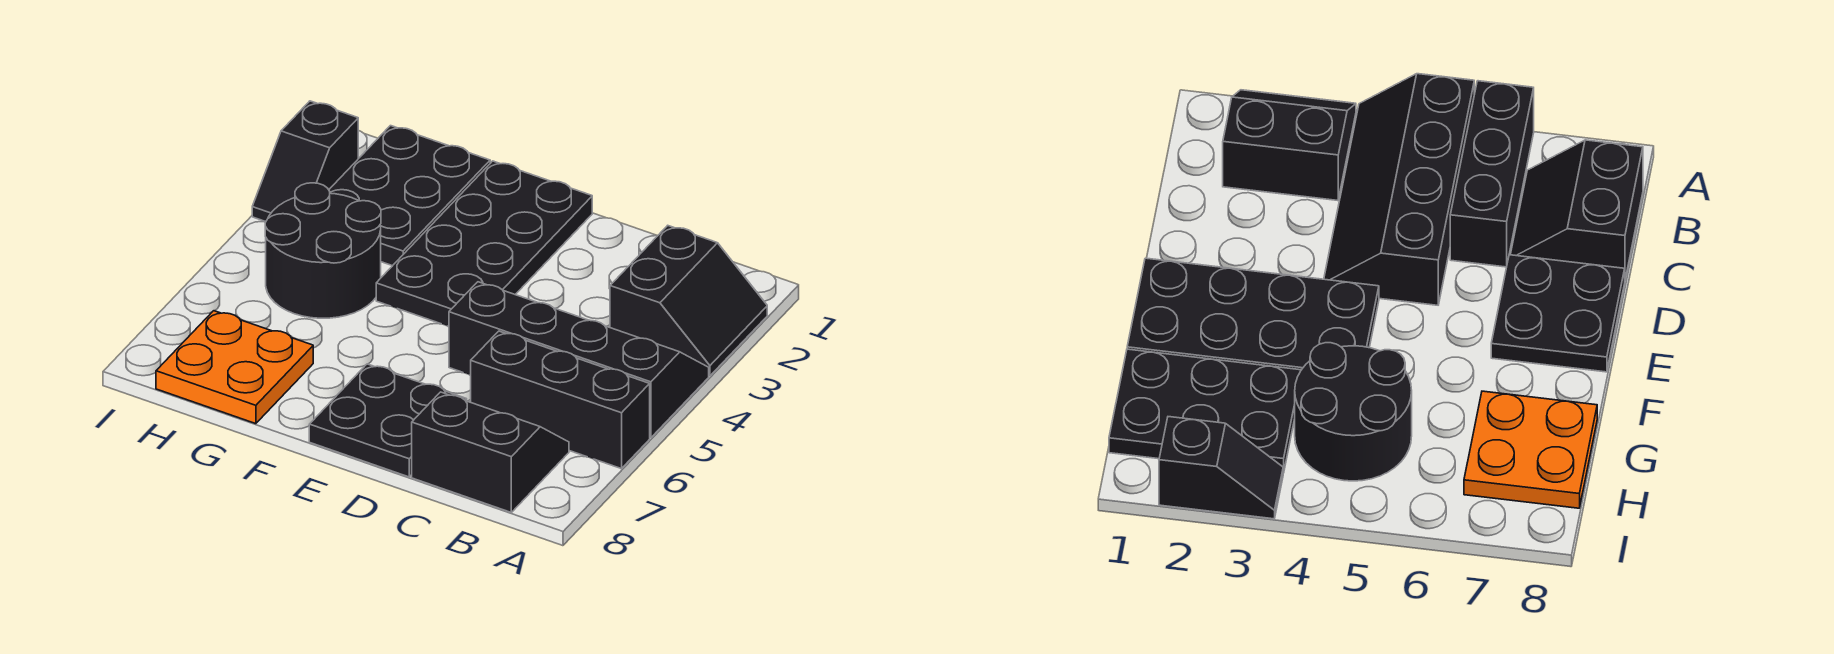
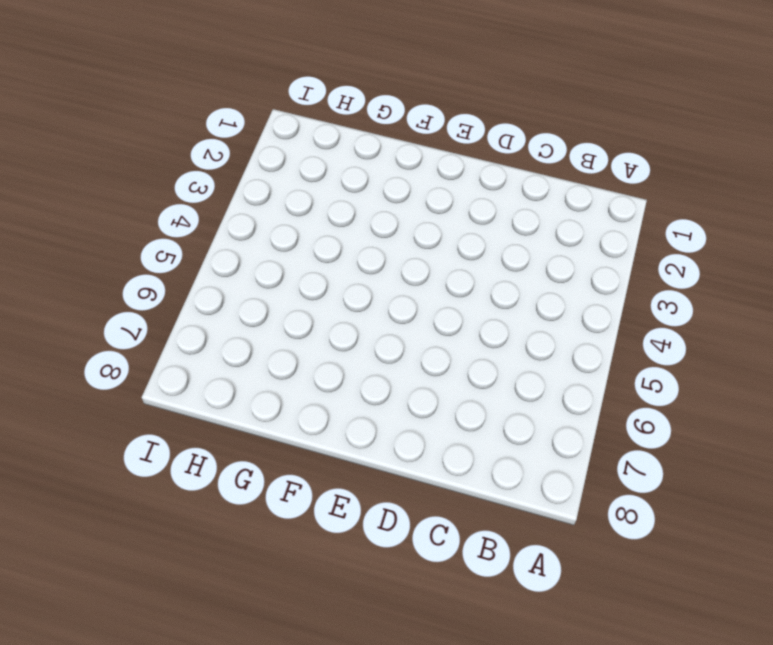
none -> black slope A2:B3 level 1 top B
none -> black slope A4:D5 level 1 top 5

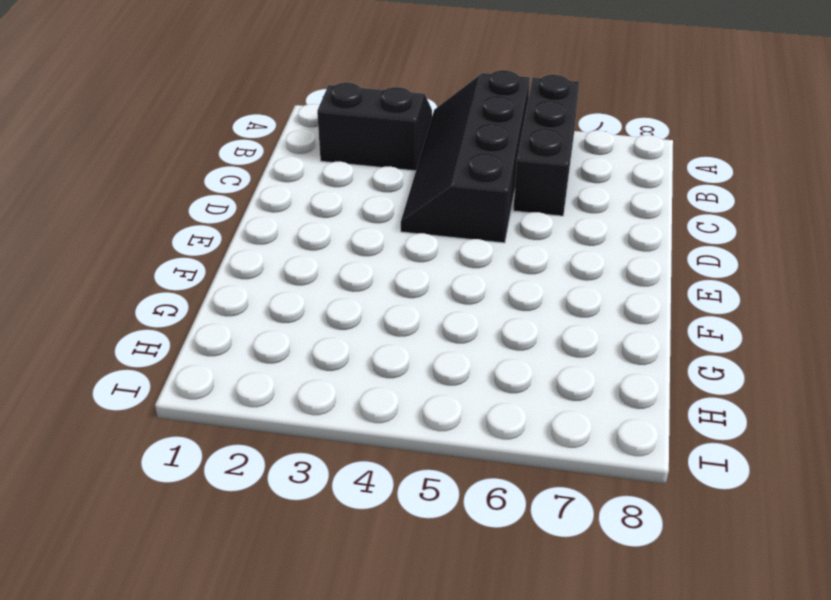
none -> black slope B7:C8 level 1 top 8
none -> black plate D7:E8 level 1

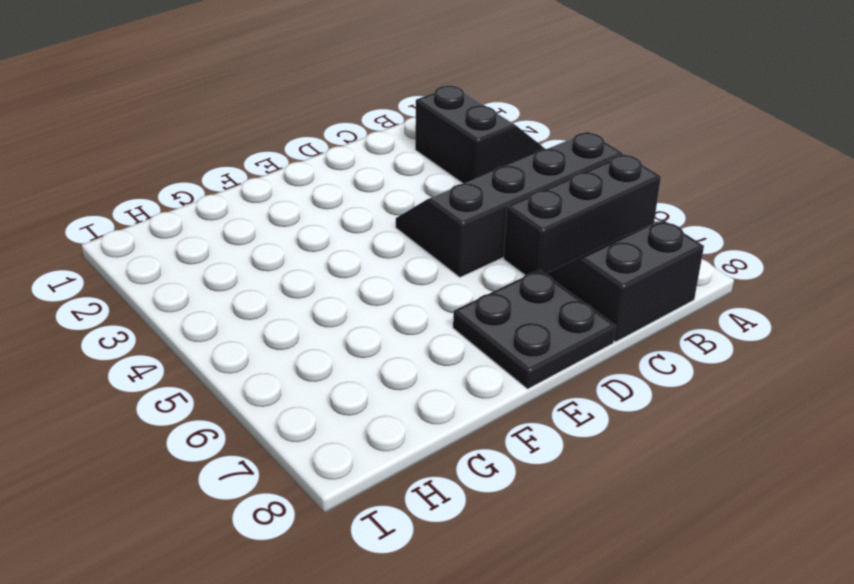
none -> black plate E1:F4 level 1
none -> black plate G1:H3 level 1

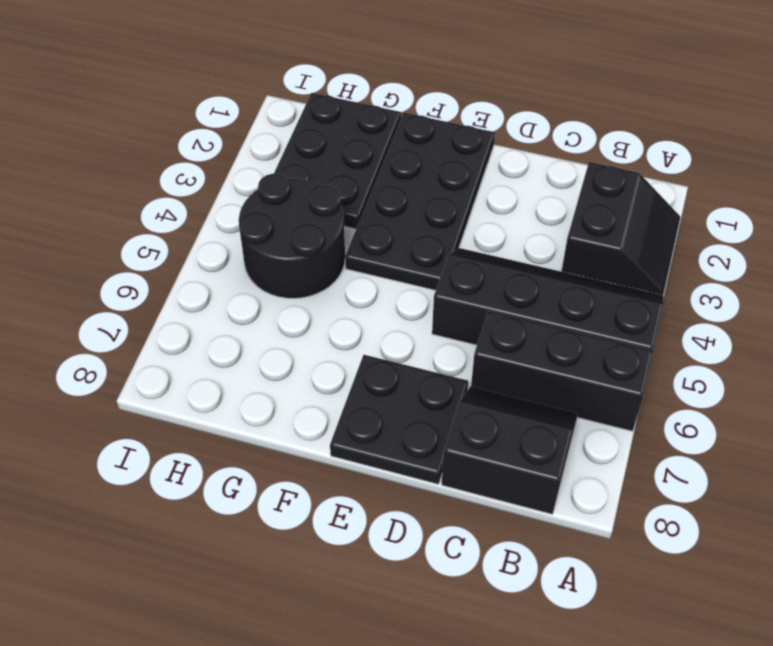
none -> orange plate G7:H8 level 1
none -> black slope I2:I3 level 1 top 2

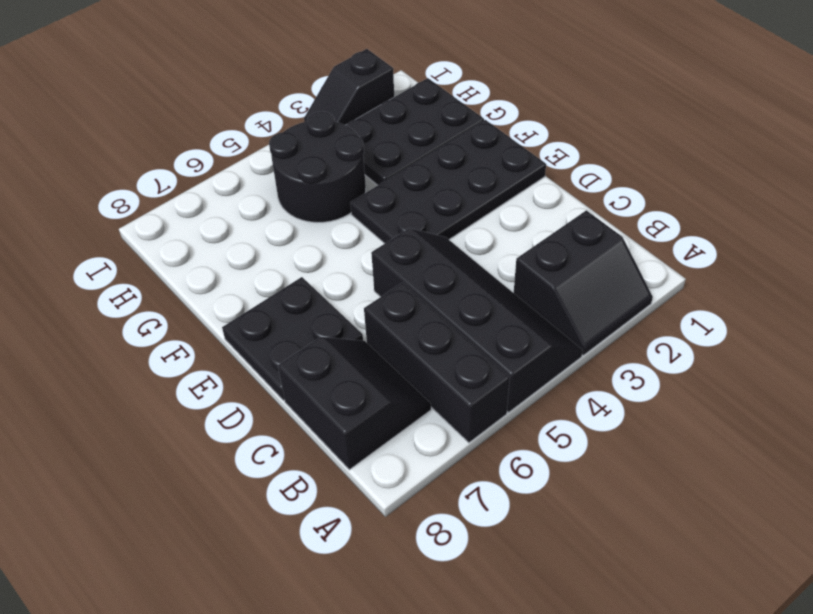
none -> orange plate G7:H8 level 1

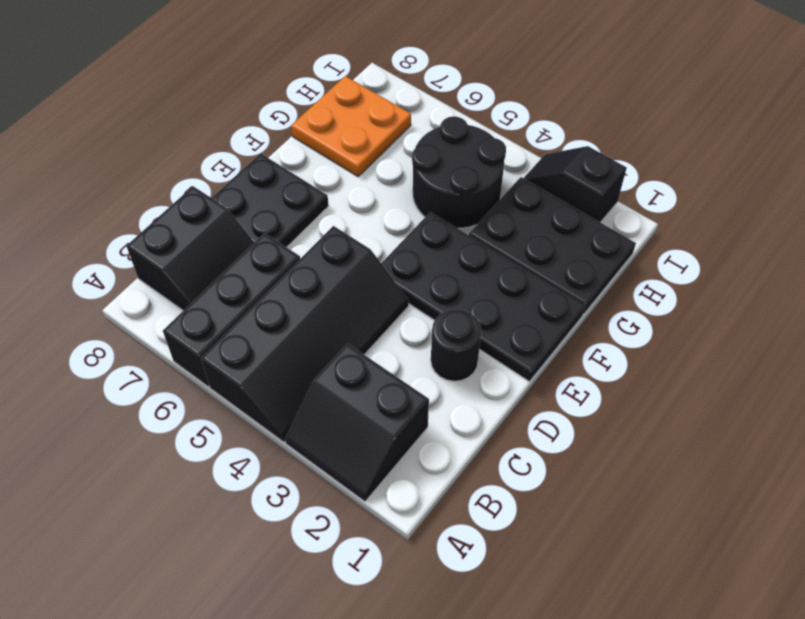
black round brick D2 level 1 -> none

